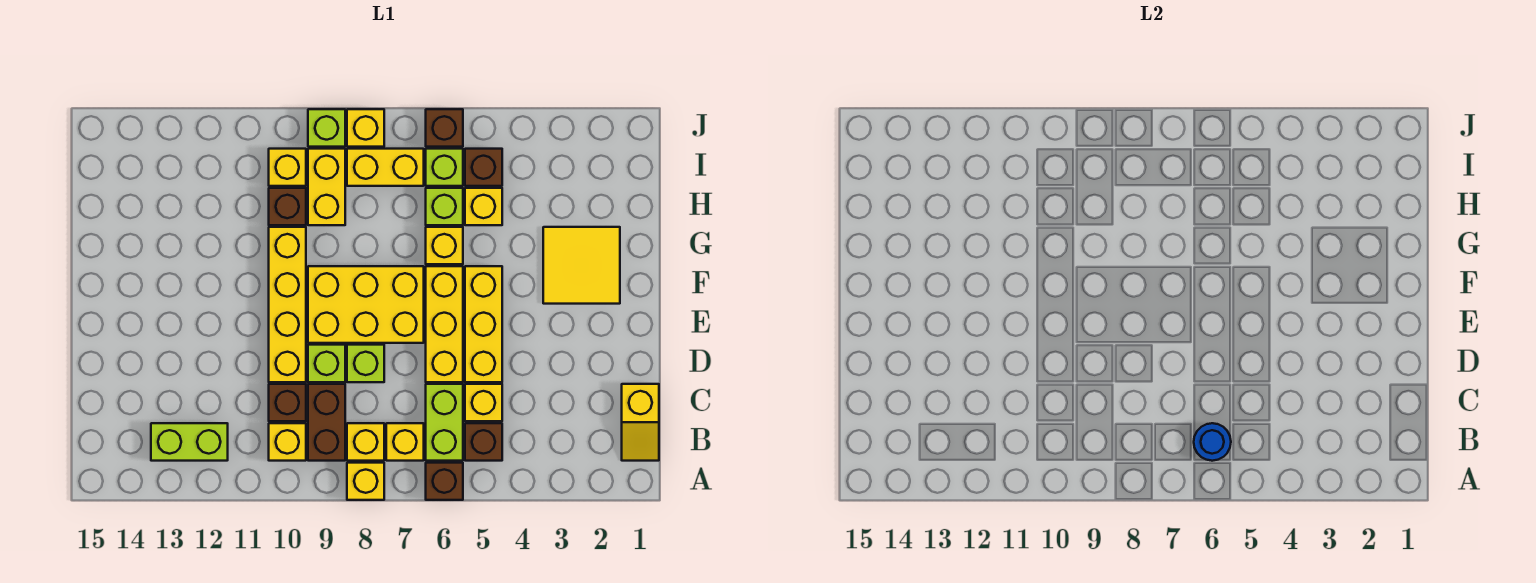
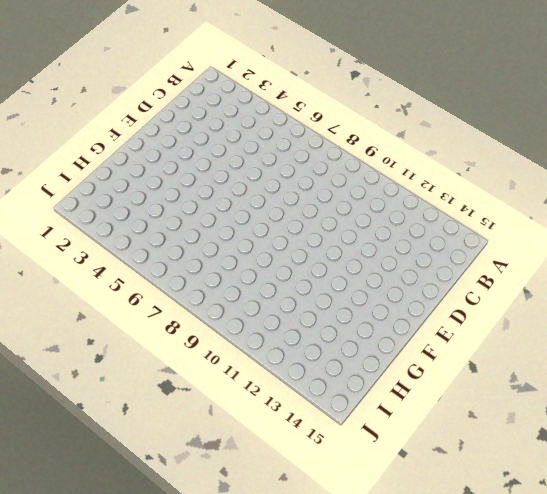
none -> brown brick A6 level 1
none -> yellow brick A8 level 1
none -> yellow slope B1:C1 level 1 top C
none -> brown brick B5 level 1

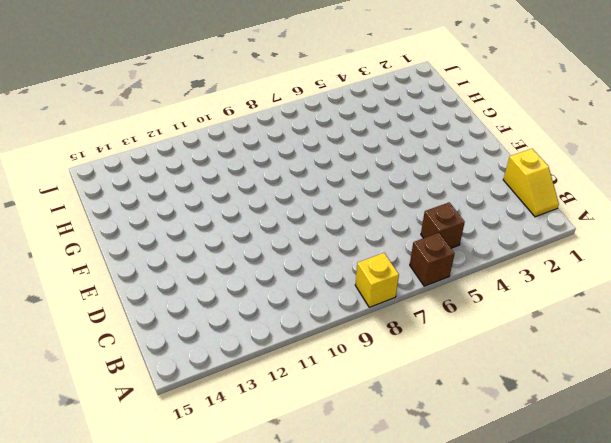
none -> lime brick B6:C6 level 1
none -> yellow brick B7 level 1
none -> yellow brick B8 level 1
none -> brown brick B9:C9 level 1

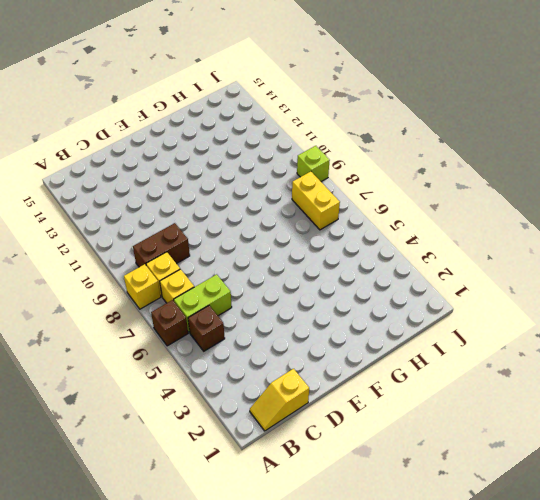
none -> yellow brick B10 level 1
none -> lime brick B12:B13 level 1
none -> yellow brick C5 level 1
none -> brown brick C10 level 1

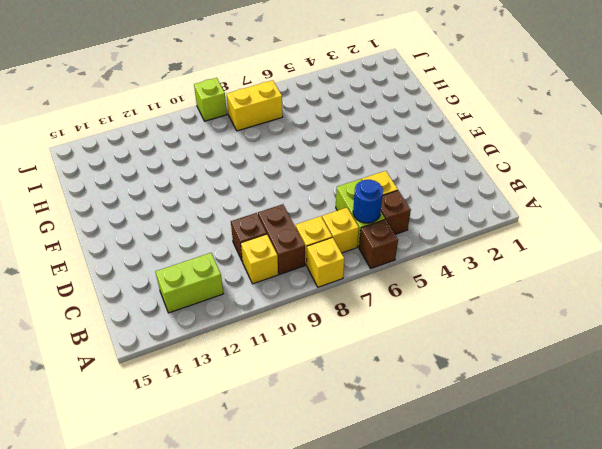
none -> yellow slope B1:C1 level 1 top C
none -> yellow brick D5:F5 level 1
none -> yellow brick D6:F6 level 1
none -> lime brick D8 level 1

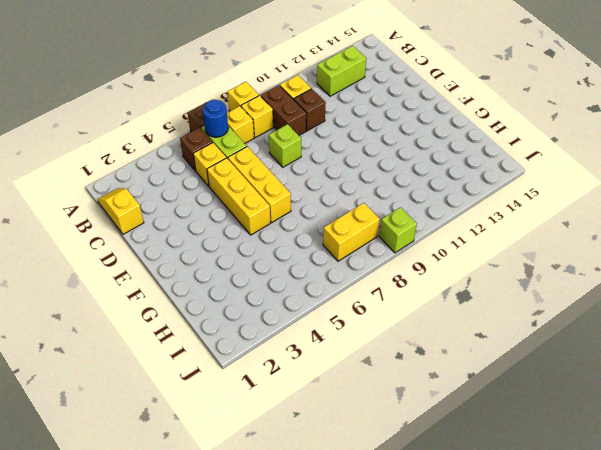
none -> lime brick D9 level 1
none -> yellow brick D10:G10 level 1
none -> yellow brick E7:F9 level 1
none -> yellow tile F2:G3 level 1

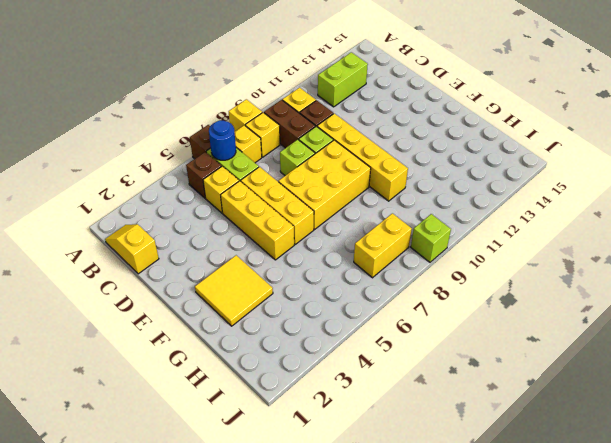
none -> yellow brick G6 level 1
none -> yellow brick H5 level 1
none -> lime brick H6 level 1
none -> yellow brick H9:I9 level 1

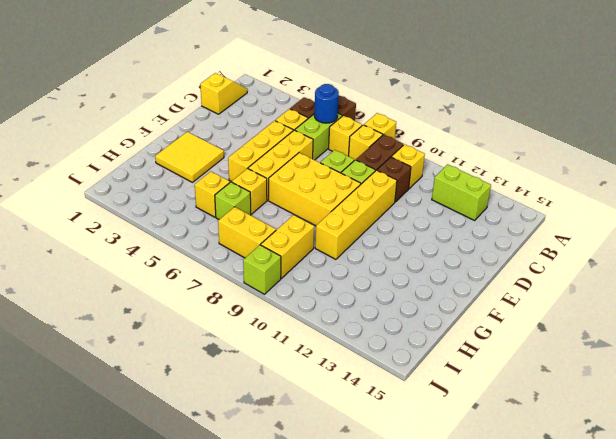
none -> brown brick H10 level 1
none -> brown brick I5 level 1
none -> lime brick I6 level 1
none -> yellow brick I10 level 1

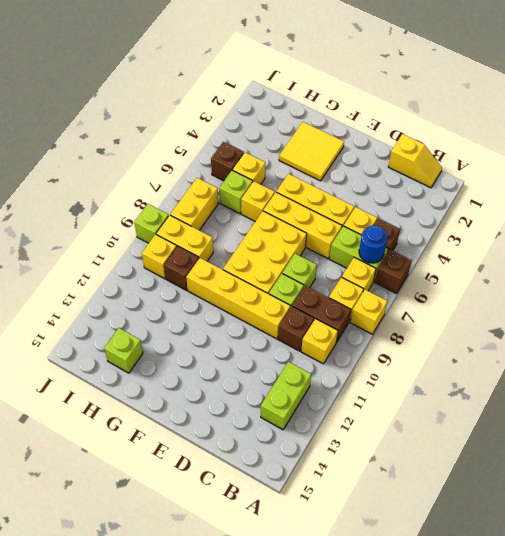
lime brick H14 level 1 -> lime brick I6 level 1
none -> brown brick J6 level 1
none -> yellow brick J8 level 1

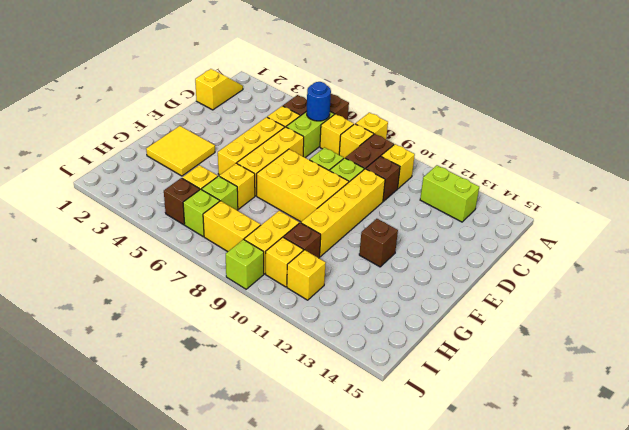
brown brick F12 level 1 -> brown brick J6 level 1
yellow brick I11 level 1 -> yellow brick J8 level 1

